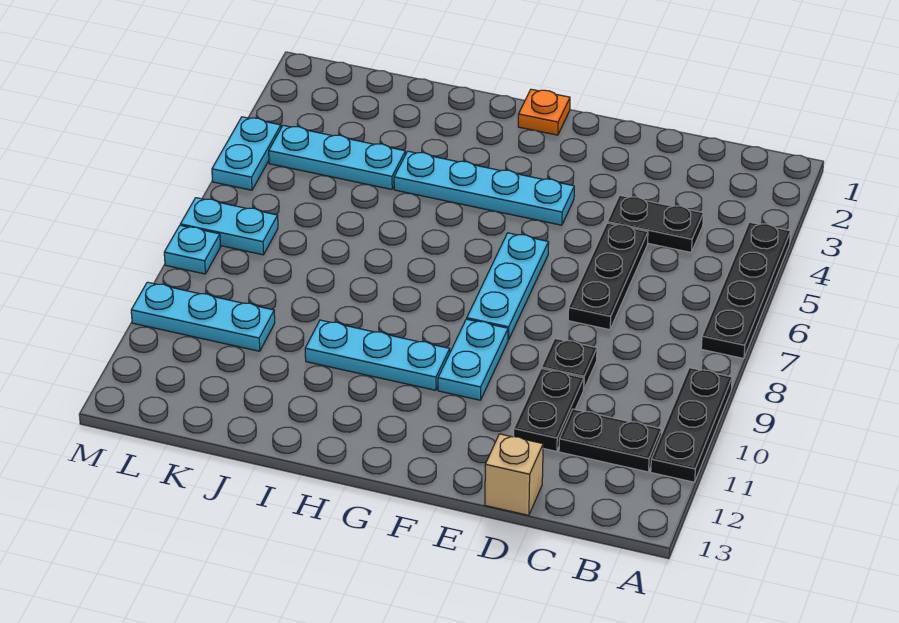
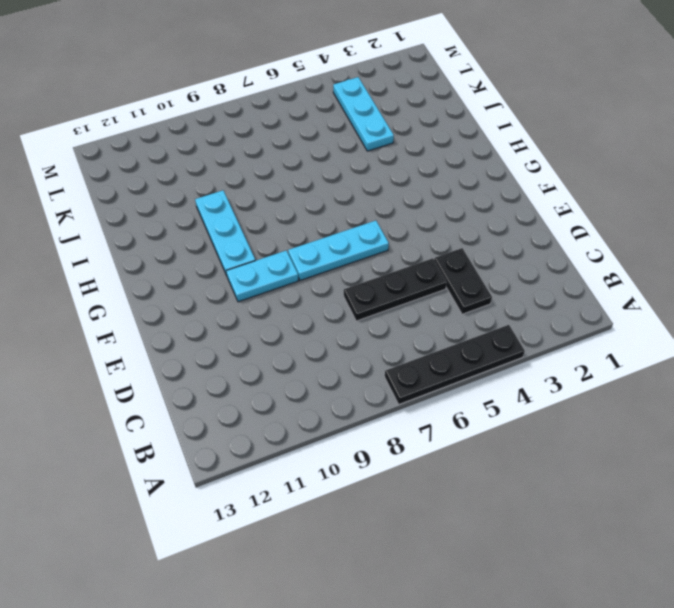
none -> black plate A9:A11 level 1
none -> black plate B11:C11 level 1
none -> black plate D9 level 1

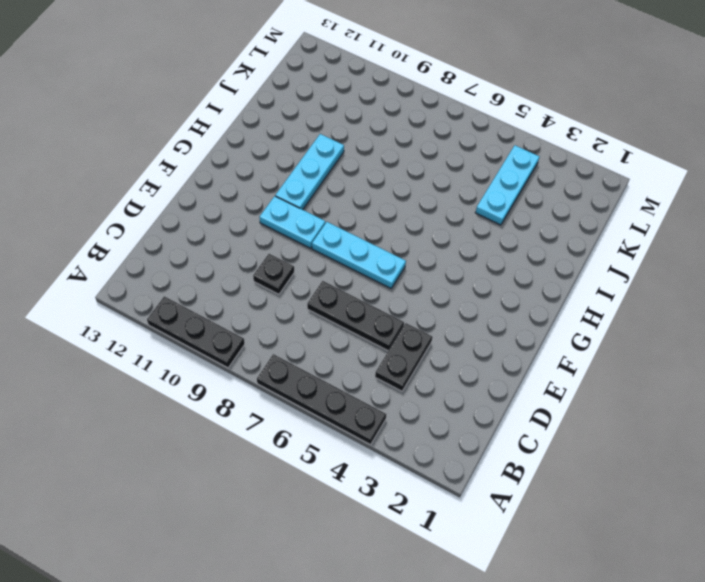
none -> black plate B11:C11 level 1
none -> black plate D10:D11 level 1
none -> tan brick D13 level 1

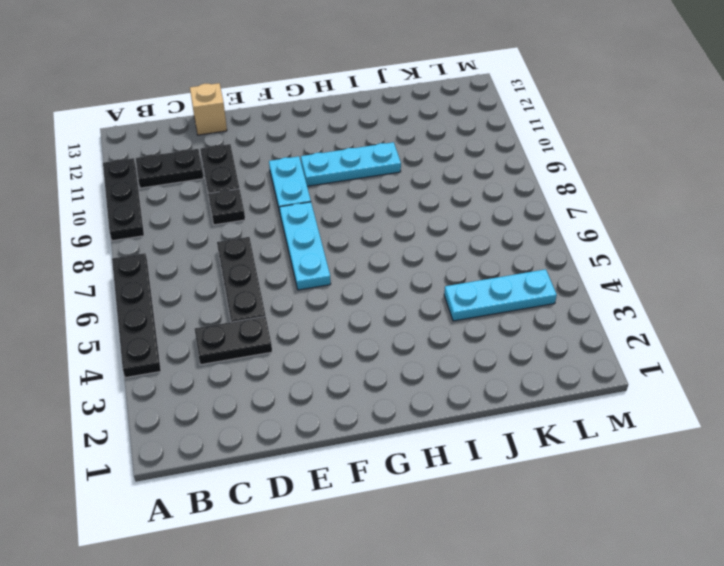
none -> cyan plate F4:I4 level 1
none -> orange plate G1 level 1
none -> cyan plate K10:M10 level 1

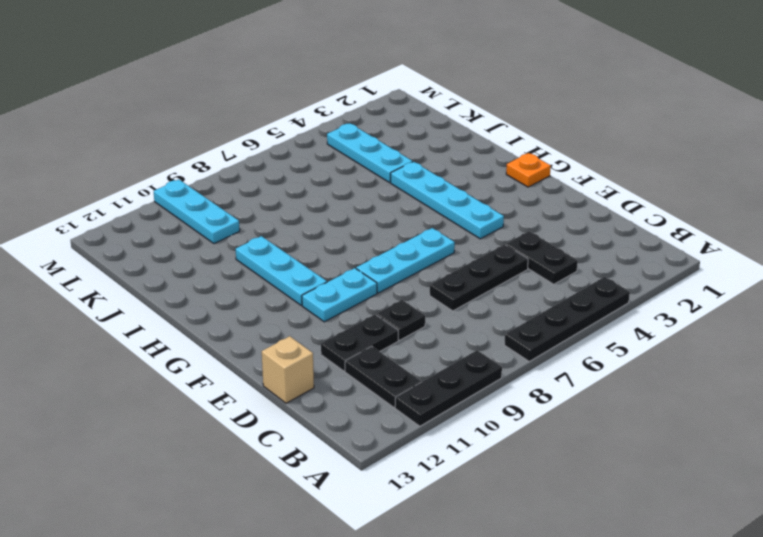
none -> cyan plate L7:M7 level 1
none -> cyan plate M4:M5 level 1
none -> cyan plate M8 level 1

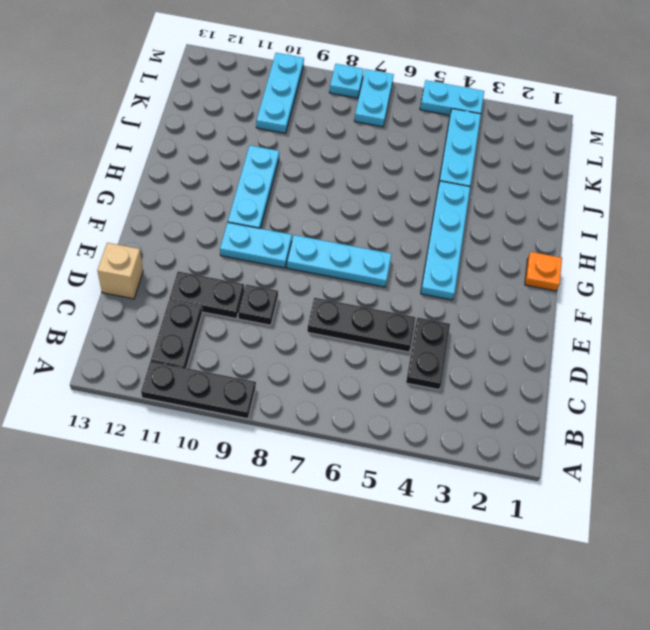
none -> black plate A4:A7 level 1

